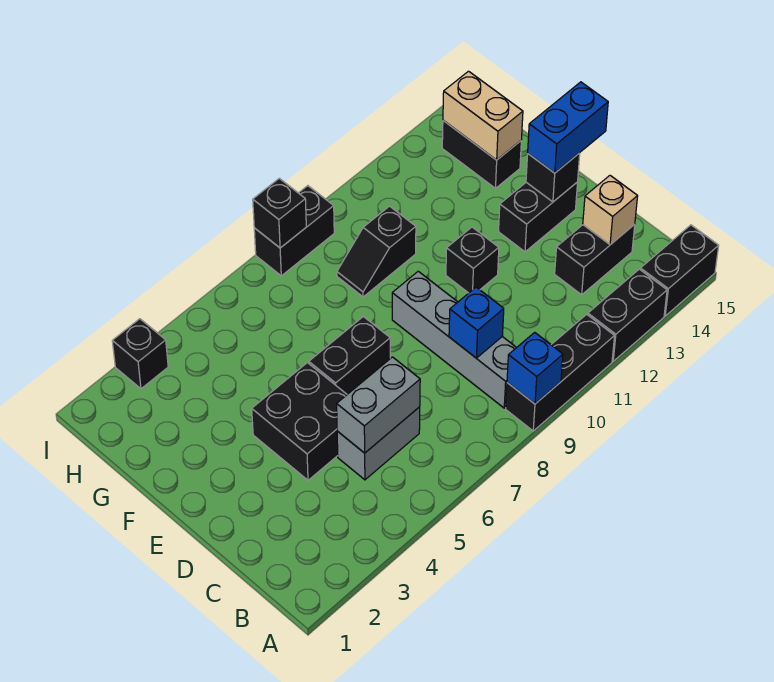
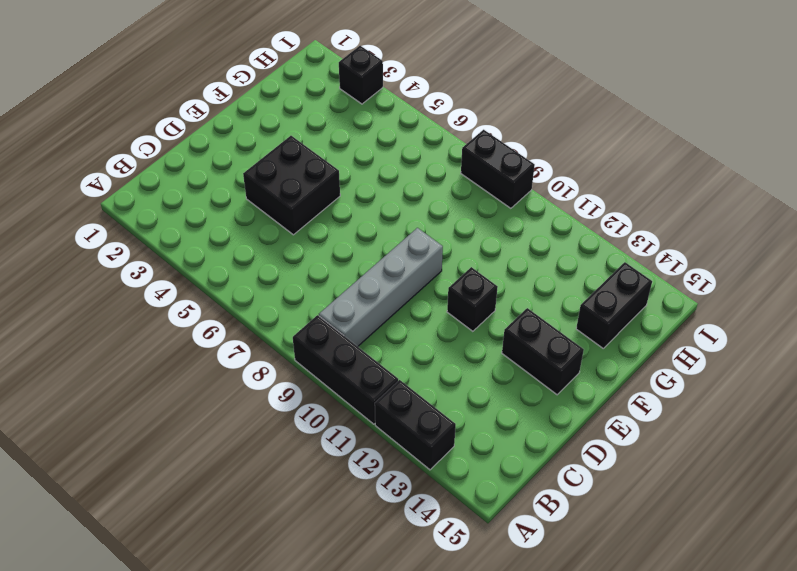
none -> black brick A14:A15 level 1
none -> grey brick C5:C6 level 1
none -> black brick C13:C14 level 1

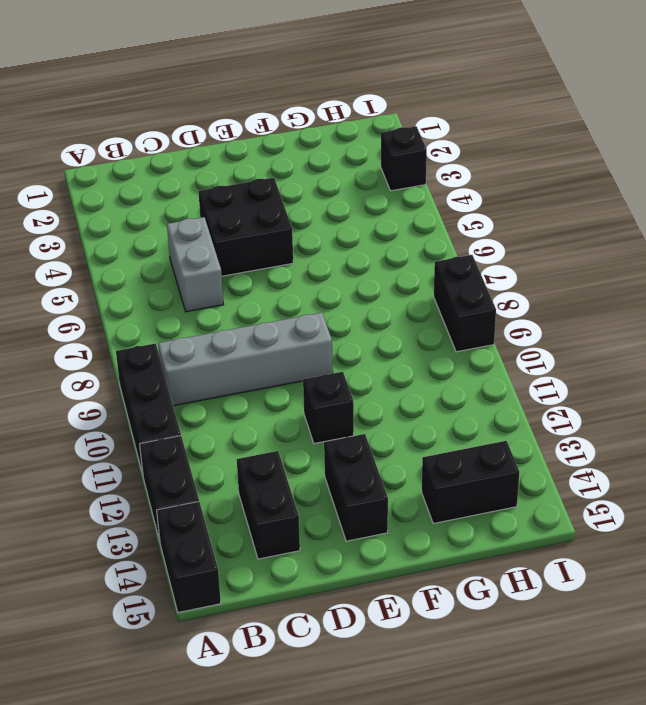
none -> black brick E6:E7 level 1
none -> black slope G9:G10 level 1 top 10
none -> blue brick A9 level 2

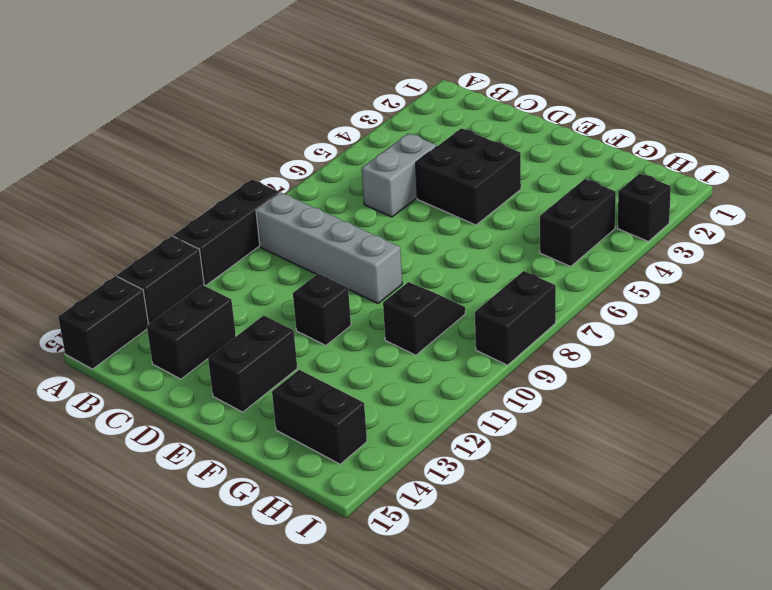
black brick H4:H5 level 1 -> black brick E6:E7 level 1
none -> blue brick A9 level 2
none -> grey brick C5:C6 level 2
none -> blue brick C9 level 2

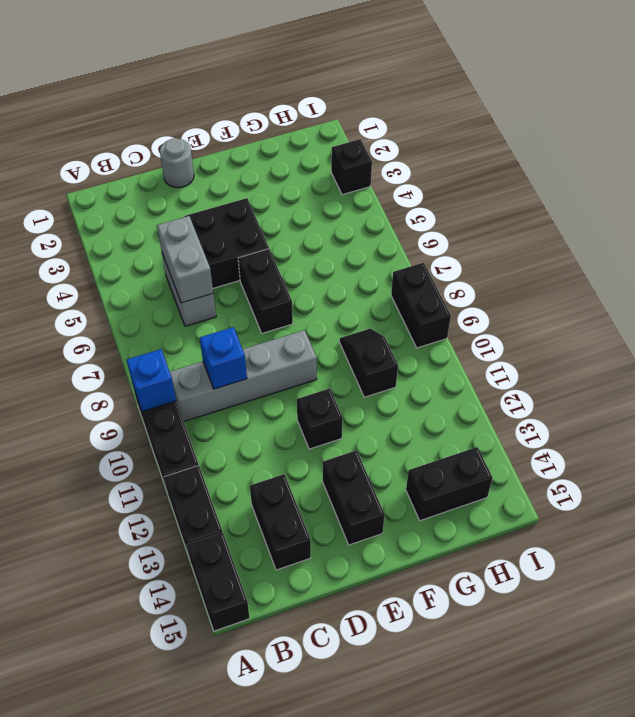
grey round brick D1 level 1 -> none
none -> tan brick C14 level 2
none -> black brick E14 level 2
none -> tan brick G14:H14 level 2

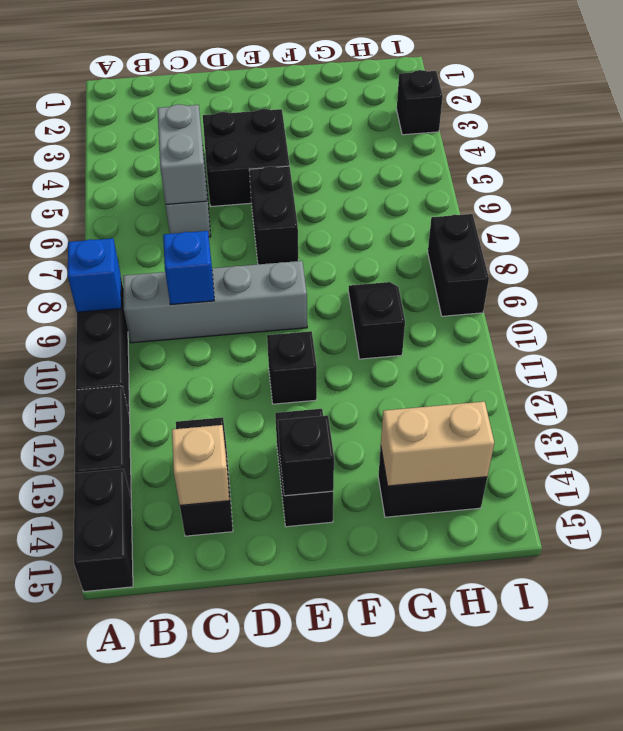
none -> black brick I8 level 2
none -> blue brick E14:E15 level 3

